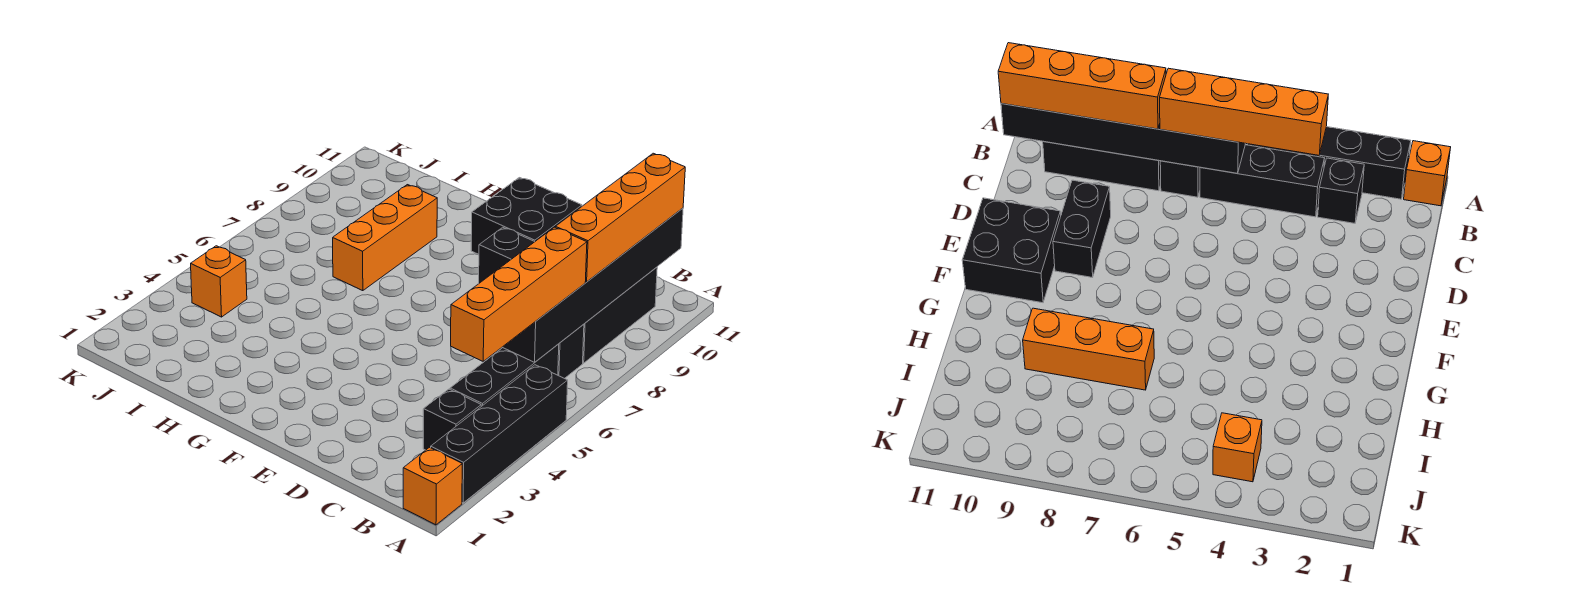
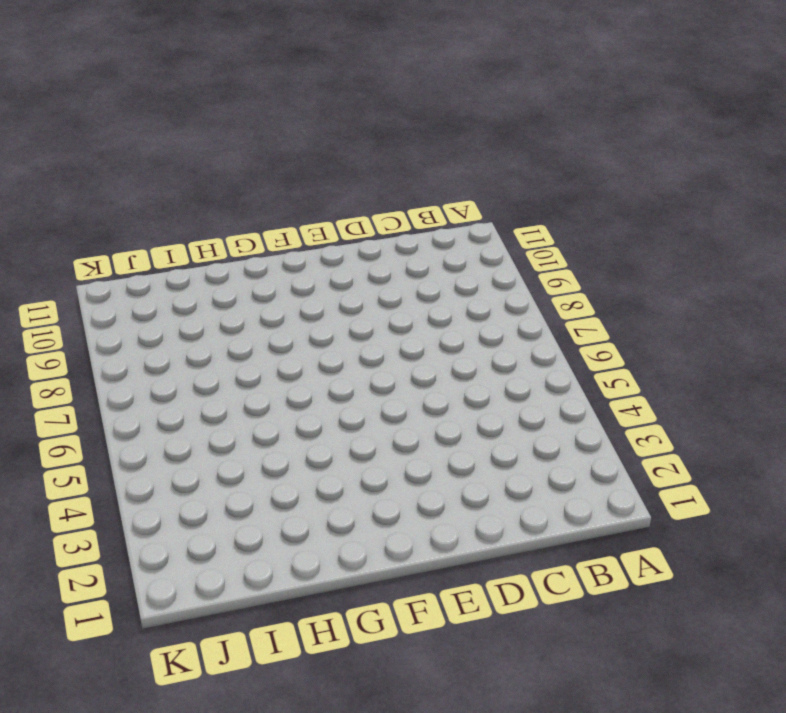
none -> orange brick A1 level 1
none -> black brick A2:A5 level 1
none -> black brick B3 level 1

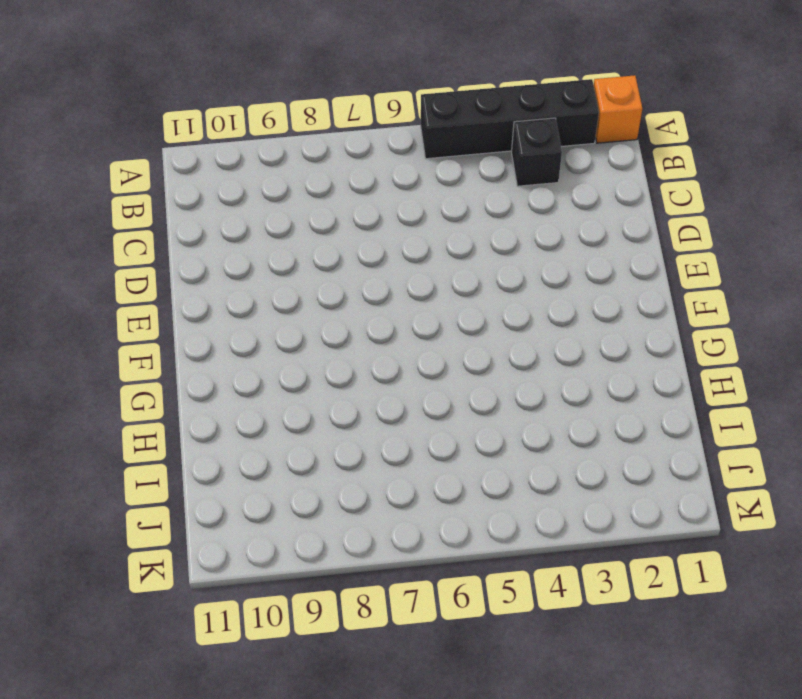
none -> black brick B4:B6 level 1
none -> black brick B7 level 1
none -> black brick B8:B10 level 1

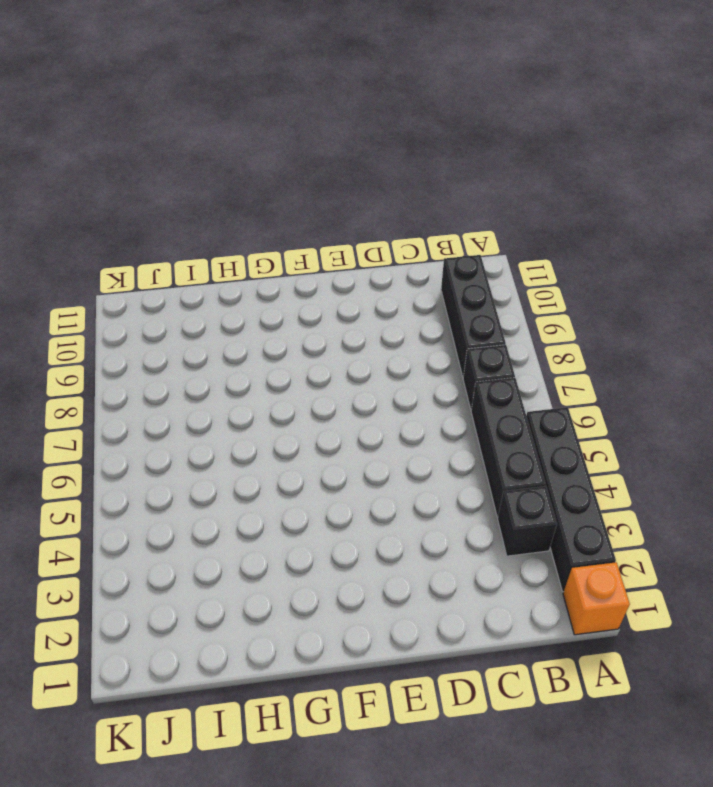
none -> black brick D9:E9 level 1
none -> black brick E10:F11 level 1
none -> orange brick H7:H9 level 1

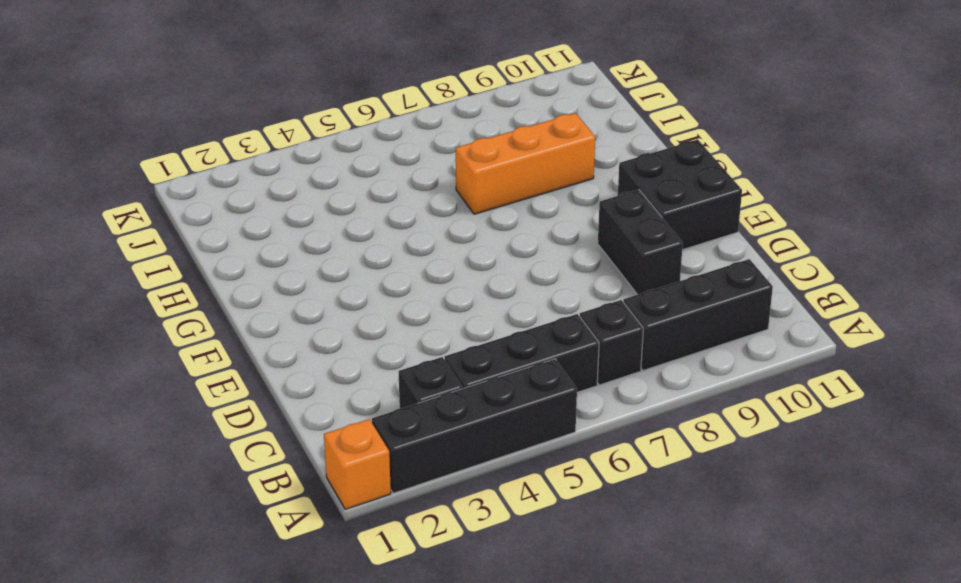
none -> orange brick J4 level 1
none -> black brick B6:B11 level 2
none -> orange brick B4:B7 level 3

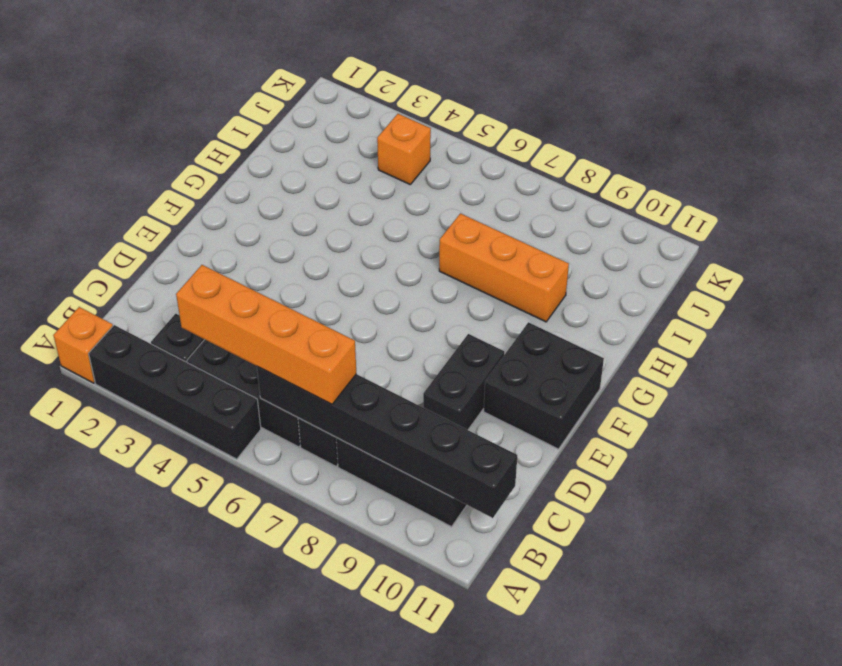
none -> orange brick B8:B11 level 3

